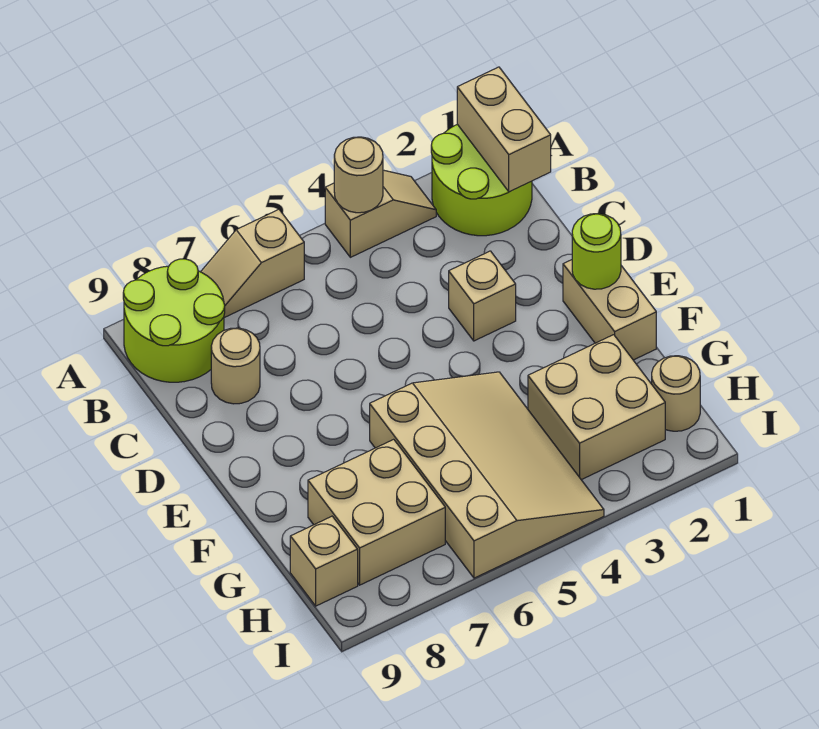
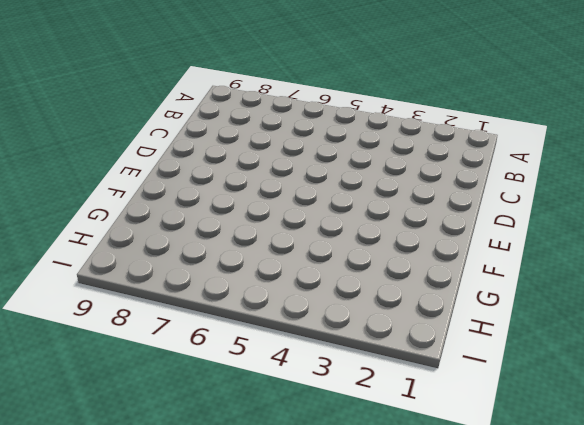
none -> lime round brick A1:B2 level 1
none -> tan slope A3:A4 level 1 top 4
none -> tan slope A6:A7 level 1 top 6

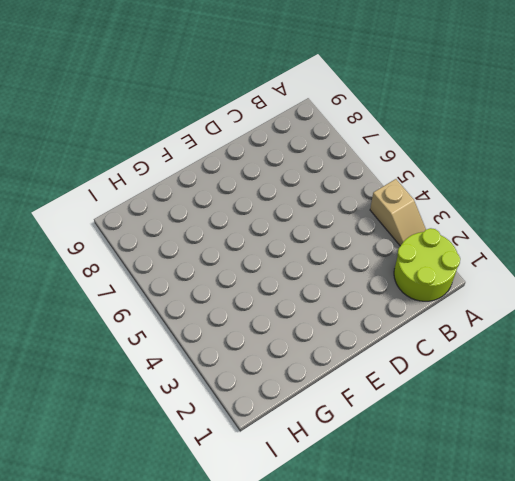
none -> tan slope A6:A7 level 1 top 6
none -> lime round brick A8:B9 level 1
none -> tan round brick C8 level 1

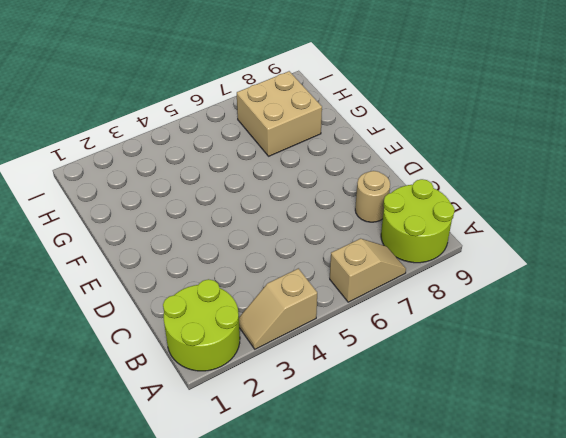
none -> tan brick D3 level 1
none -> tan brick E1:F1 level 1
none -> tan slope F4:I6 level 1 top 6

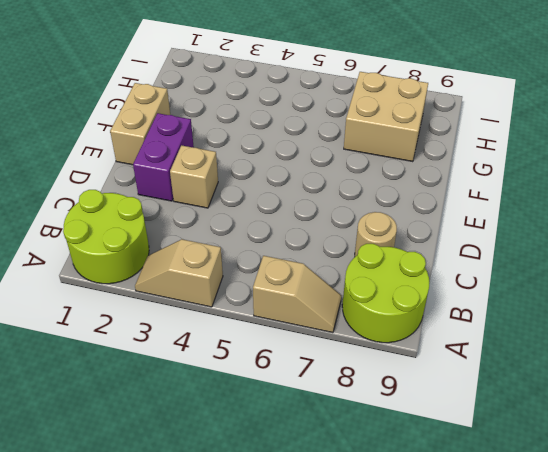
purple brick D2:E2 level 1 -> none
none -> tan slope F4:I6 level 1 top 6
none -> tan brick G2:H3 level 1
none -> tan round brick H1 level 1

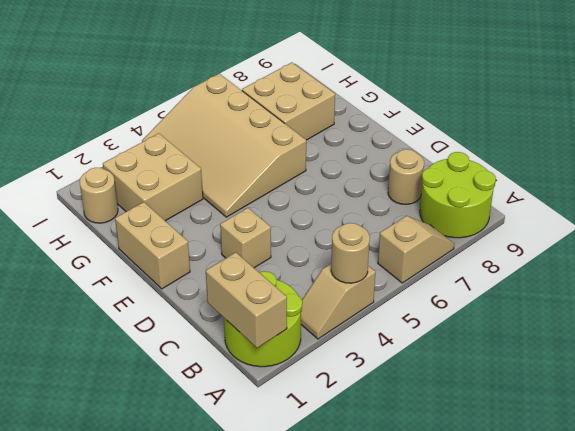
none -> tan brick H9 level 1
none -> lime round brick E1 level 2

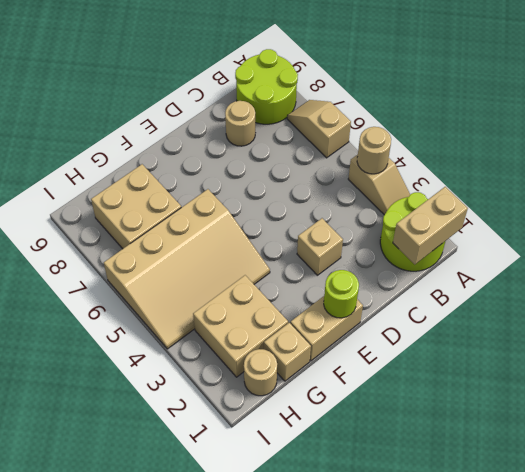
tan brick G1 level 1 -> tan brick H9 level 1

